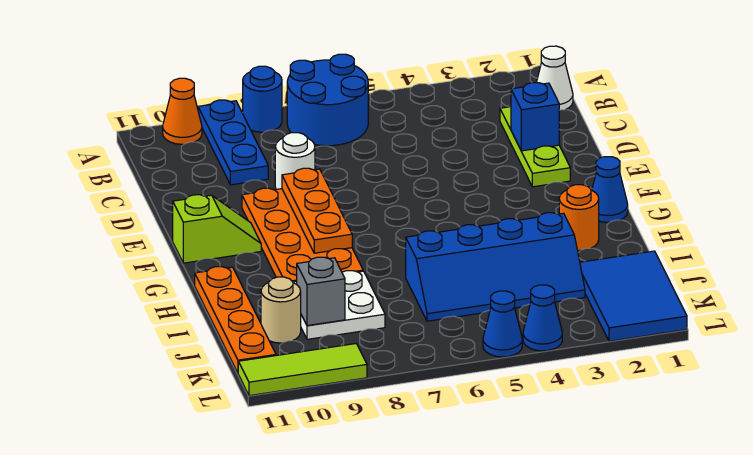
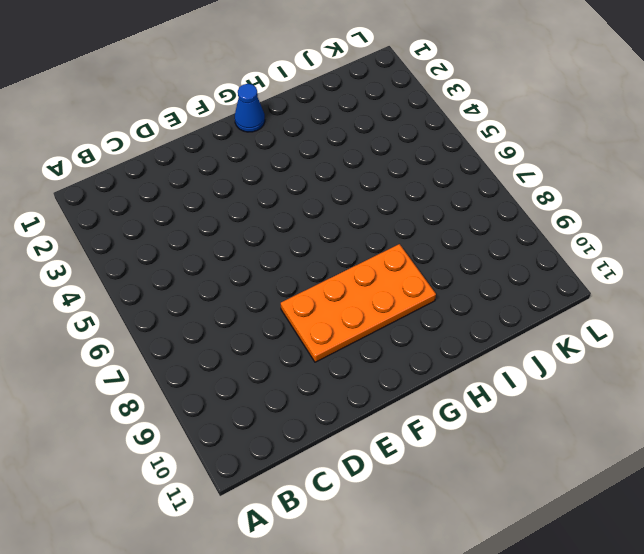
none -> blue round brick A6:B7 level 1
none -> blue round brick A8 level 1
none -> blue plate A9:C9 level 1

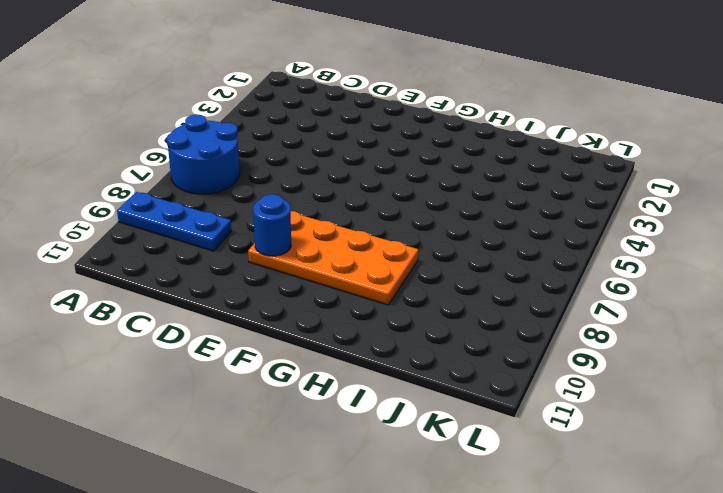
blue round brick E9 level 2 -> blue round brick A8 level 1
none -> orange cone A10 level 1
none -> white cone B1 level 1
none -> lime plate C2:E2 level 1

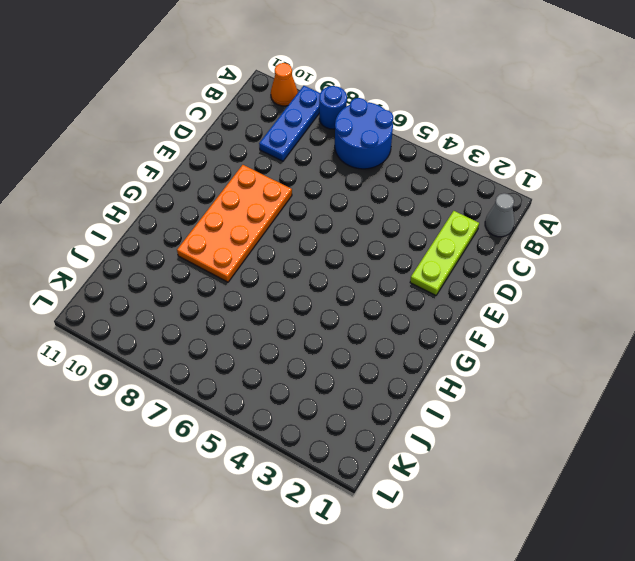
grey cone B1 level 1 -> white cone B1 level 1
none -> white round brick D8 level 1
none -> lime slope F10:F11 level 1 top 11
none -> blue cone G1 level 1

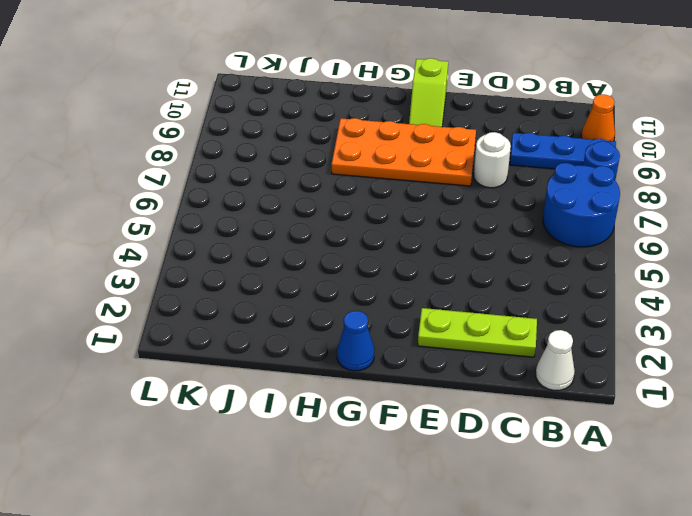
none -> orange round brick H2 level 1
none -> orange plate H11:K11 level 1
none -> blue slope I3:J6 level 1 top I

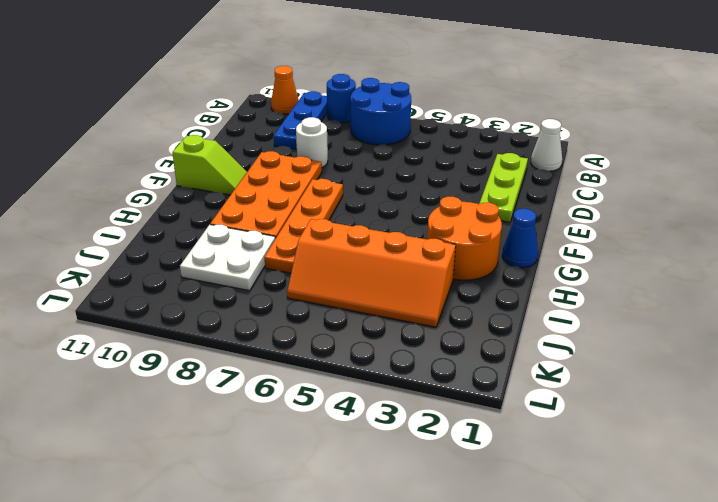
orange plate F7:I7 level 1 -> orange plate H11:K11 level 1
orange round brick G2:H3 level 1 -> orange round brick H2 level 1
orange slope I3:J6 level 1 top I -> blue slope I3:J6 level 1 top I
none -> blue tile J1:L2 level 1
none -> tan round brick J10 level 1
none -> blue cone L4 level 1

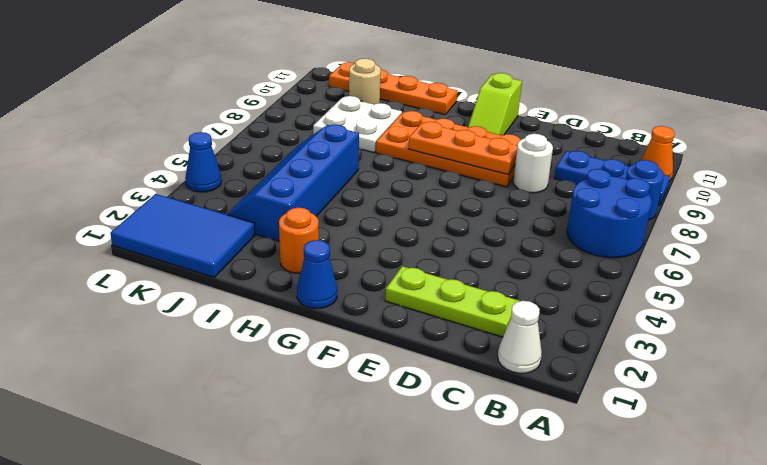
none -> blue cone L5 level 1
none -> lime tile L9:L11 level 1
none -> blue brick D2 level 2

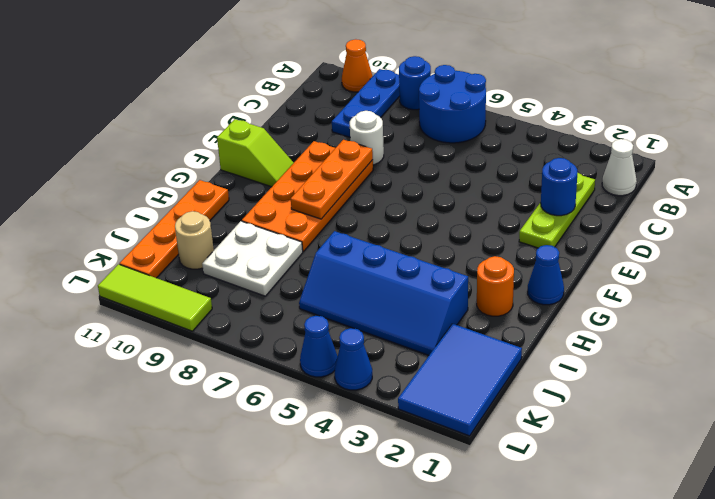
blue round brick D2 level 2 -> blue brick D2 level 2
none -> grey brick J9 level 2

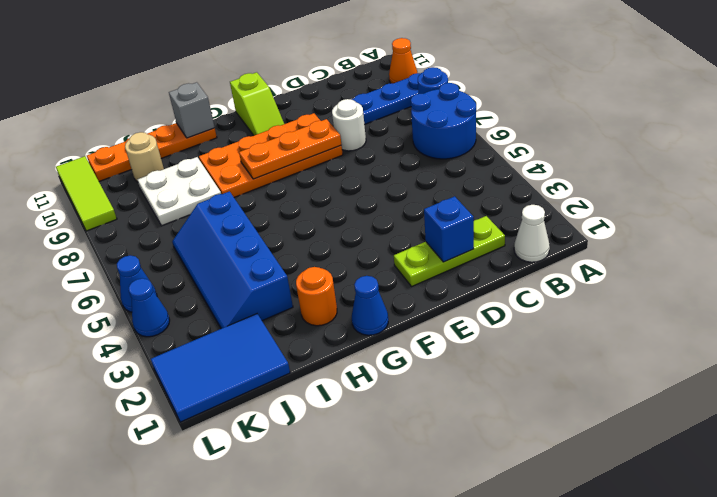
grey brick H11 level 2 -> grey brick J9 level 2

